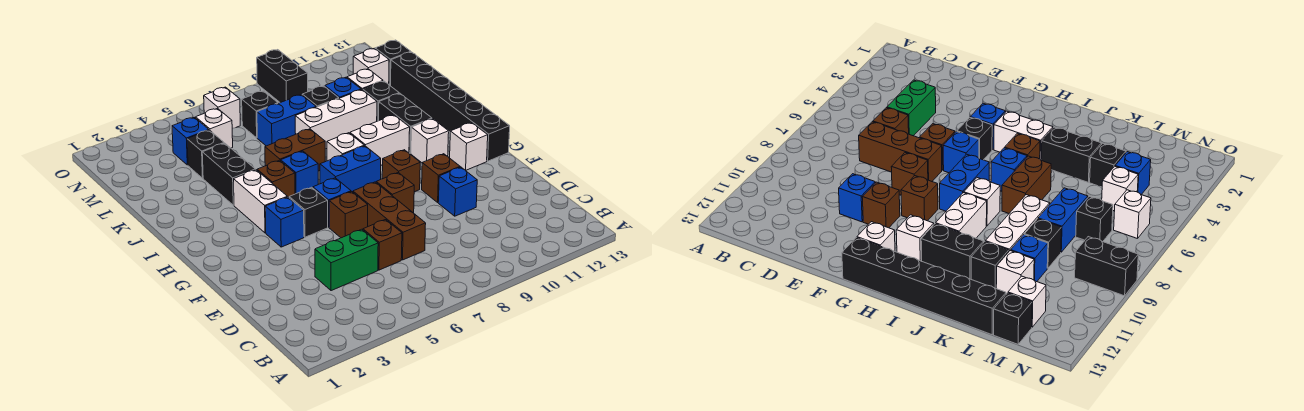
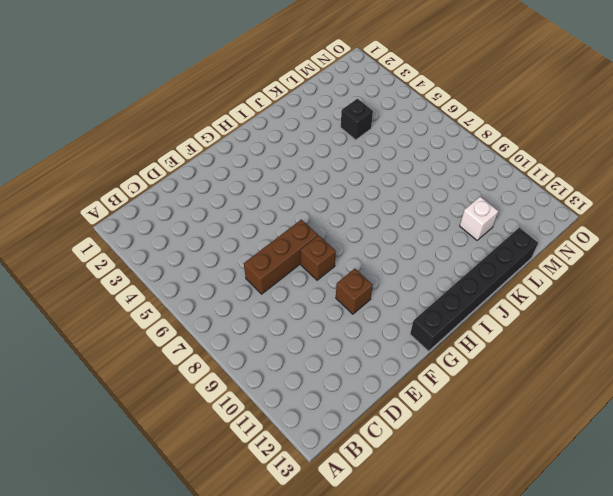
none -> green brick D4:D5 level 1
none -> brown brick D6 level 1
none -> blue brick E10 level 1
none -> brown brick F6 level 1

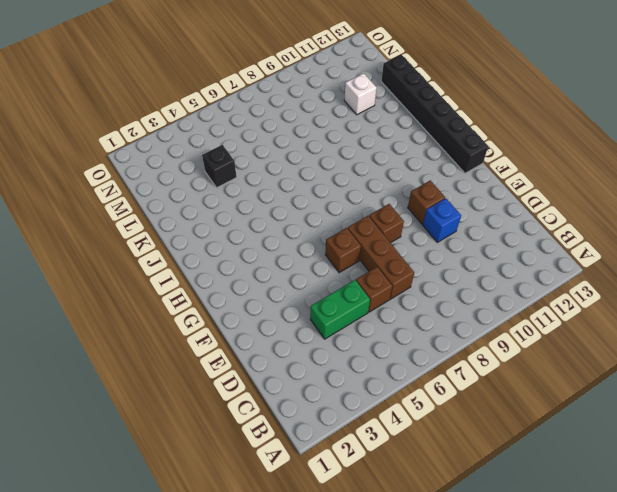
none -> blue brick G4 level 1
none -> black brick G5 level 1
none -> blue brick G6 level 1
none -> brown brick G9 level 1

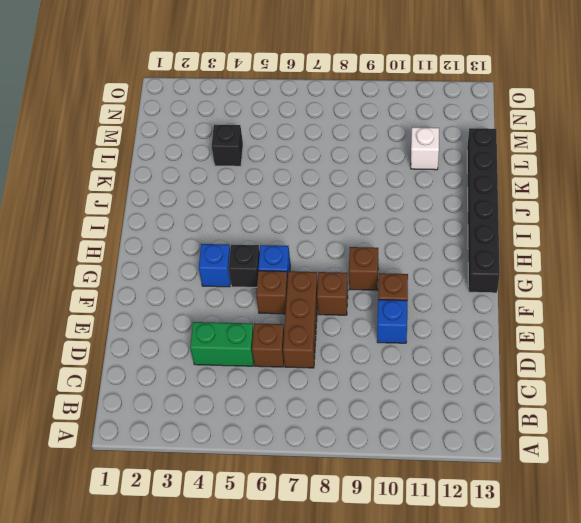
none -> white brick G12 level 1
none -> white brick H4:I4 level 1
none -> blue brick H7:H8 level 1
none -> white brick H11 level 1

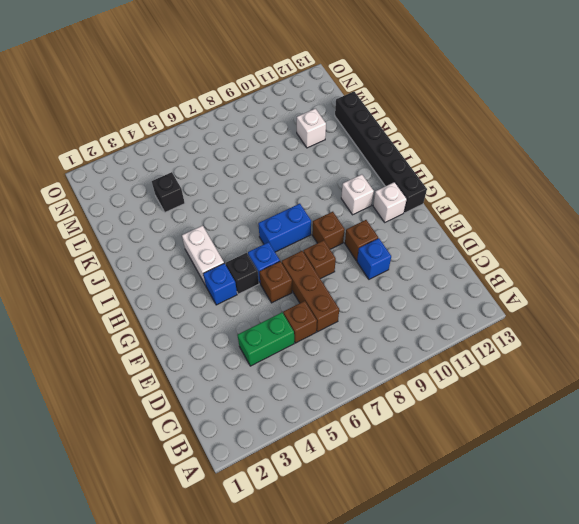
none -> brown brick I5 level 1
none -> blue brick I6 level 1
none -> white brick I8 level 1
none -> white brick I9:I10 level 1

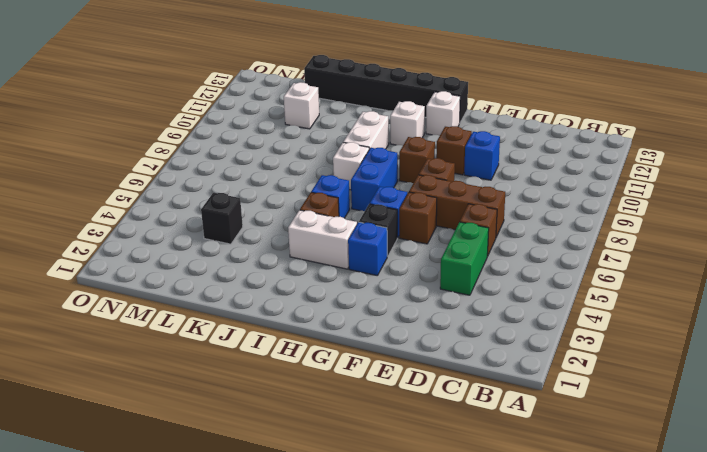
none -> black brick I11:J11 level 1
none -> black brick J4:K4 level 1
none -> brown brick J6:J7 level 1
none -> white brick K8:K10 level 1

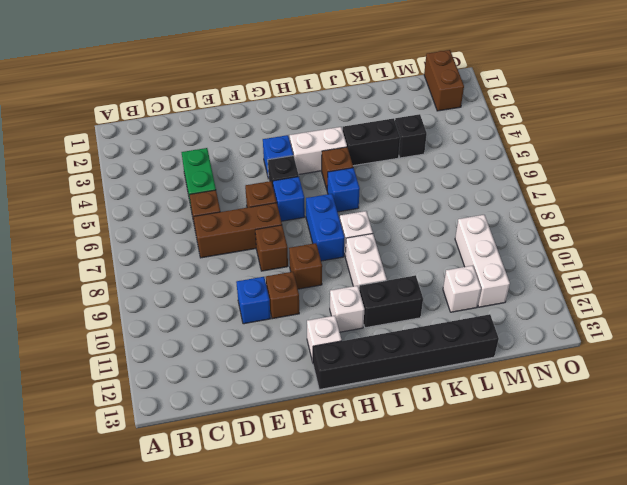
white brick M9:M11 level 1 -> white brick K8:K10 level 1
brown brick N1:N2 level 1 -> brown brick J6:J7 level 1
none -> black brick K11 level 1
none -> blue brick L7:L8 level 1
none -> black brick L9 level 1
none -> blue brick L10 level 1

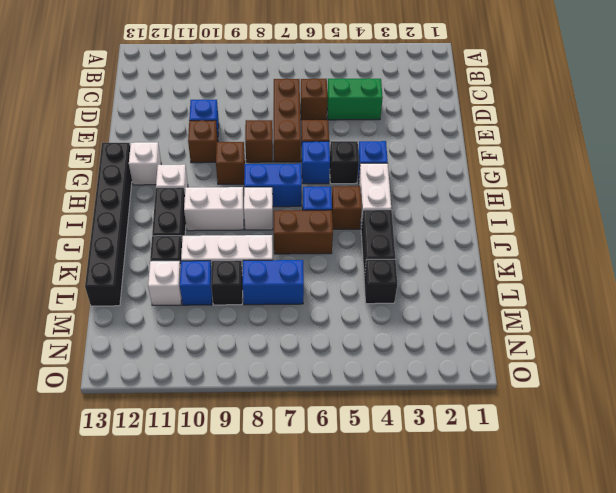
none -> blue brick M4 level 1
none -> white brick M5 level 1
none -> black brick M7 level 1
none -> white brick M12 level 1

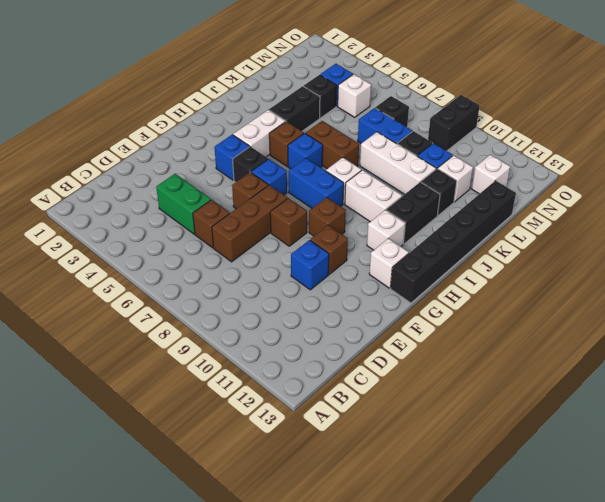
none -> black brick M13 level 1
none -> white brick N6 level 1

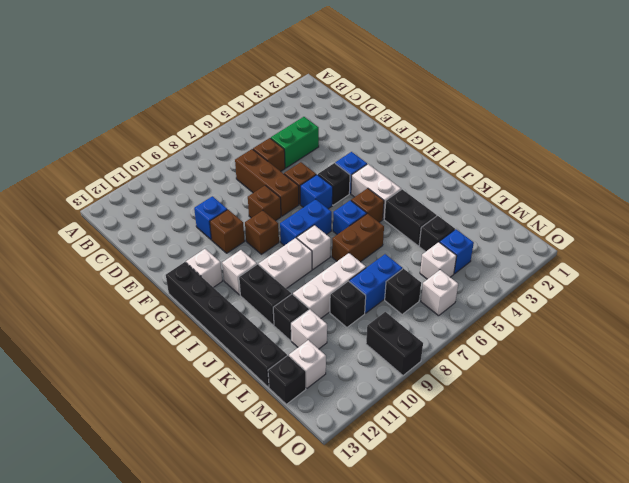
none -> blue brick L10 level 1

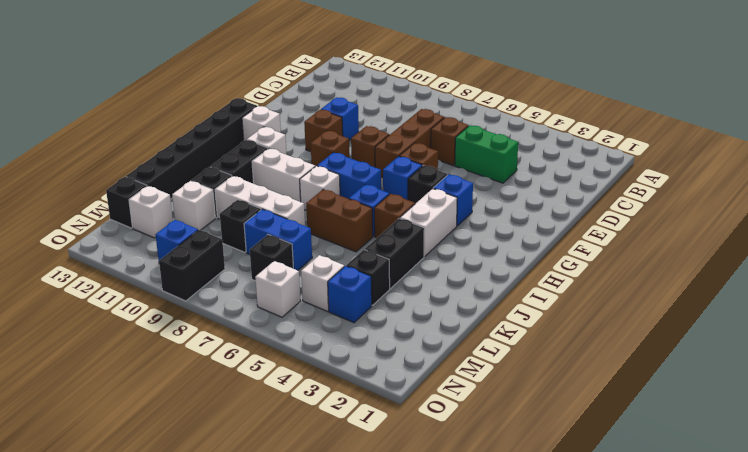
blue brick N10 level 1 -> blue brick L10 level 1

